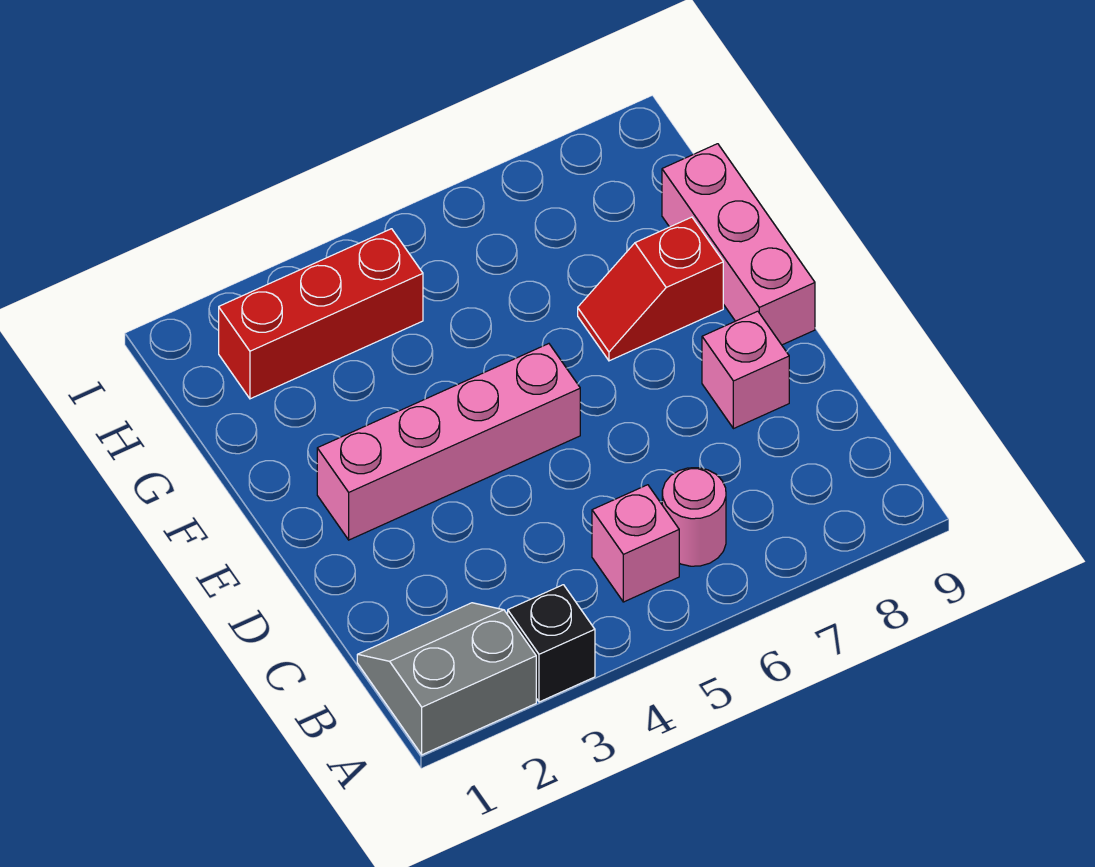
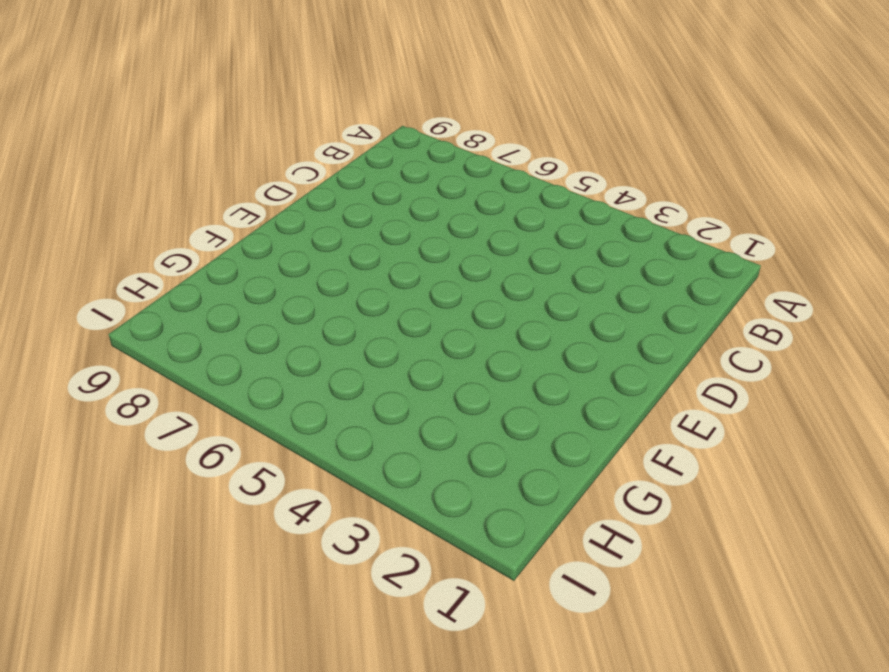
none -> grey slope A1:B2 level 1 top A
none -> black brick A3 level 1

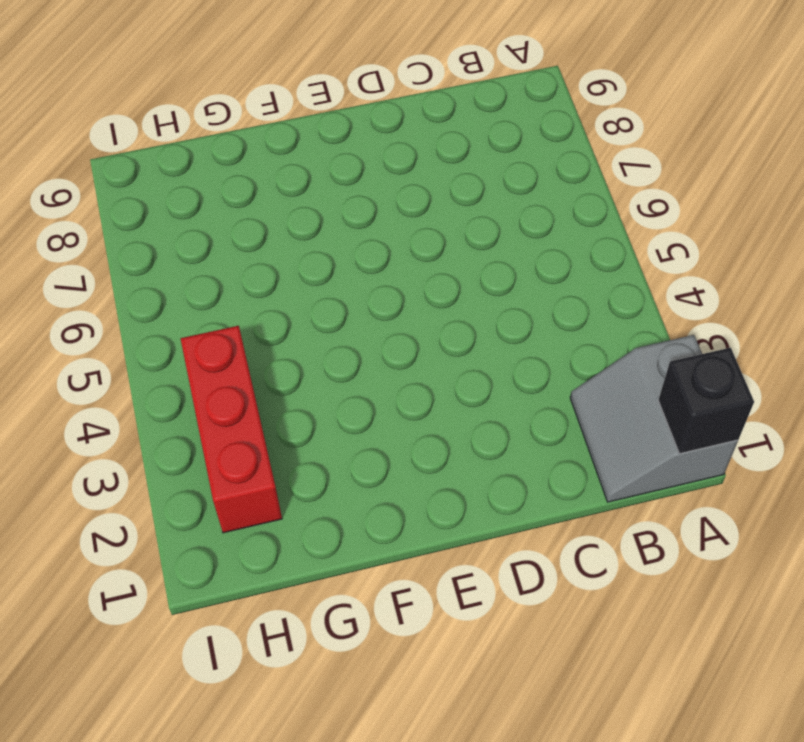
black brick A1 level 2 -> black brick A3 level 1
none -> pink brick B5 level 1
none -> pink round brick B6 level 1

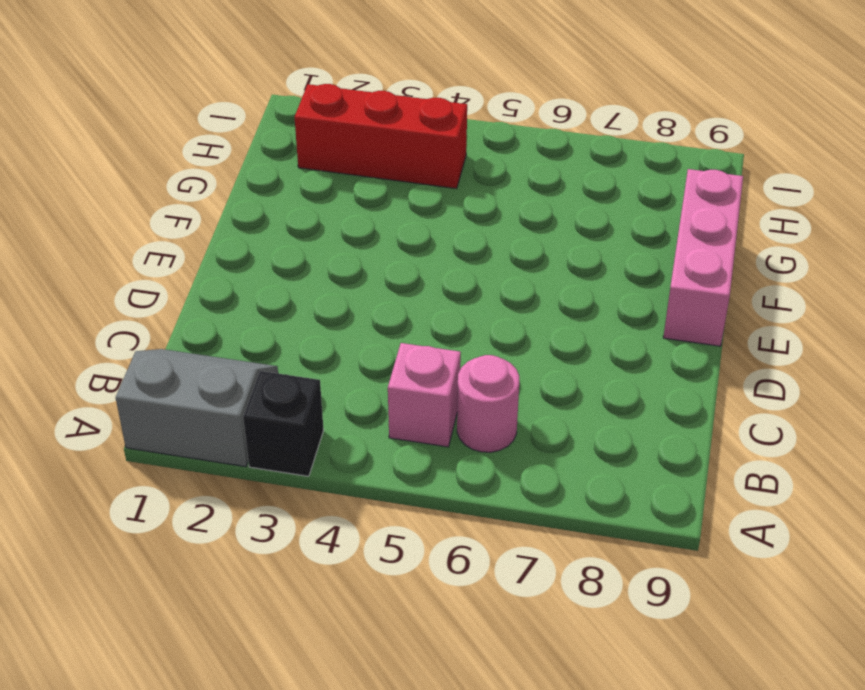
none -> pink brick D8 level 1
none -> pink brick E2:E5 level 1

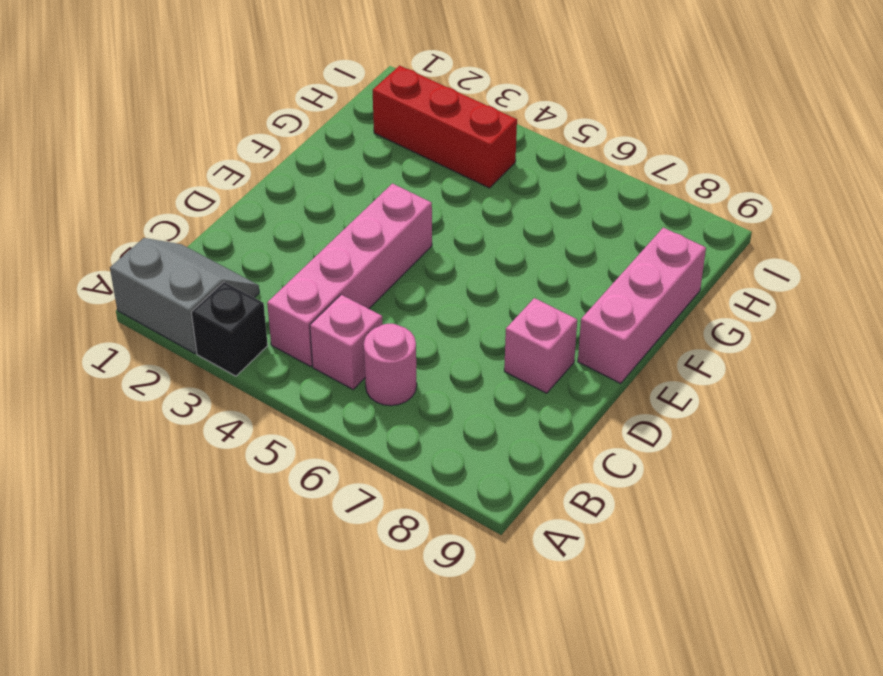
pink brick B4:E4 level 1 -> pink brick E2:E5 level 1
none -> red slope F7:F8 level 1 top 8

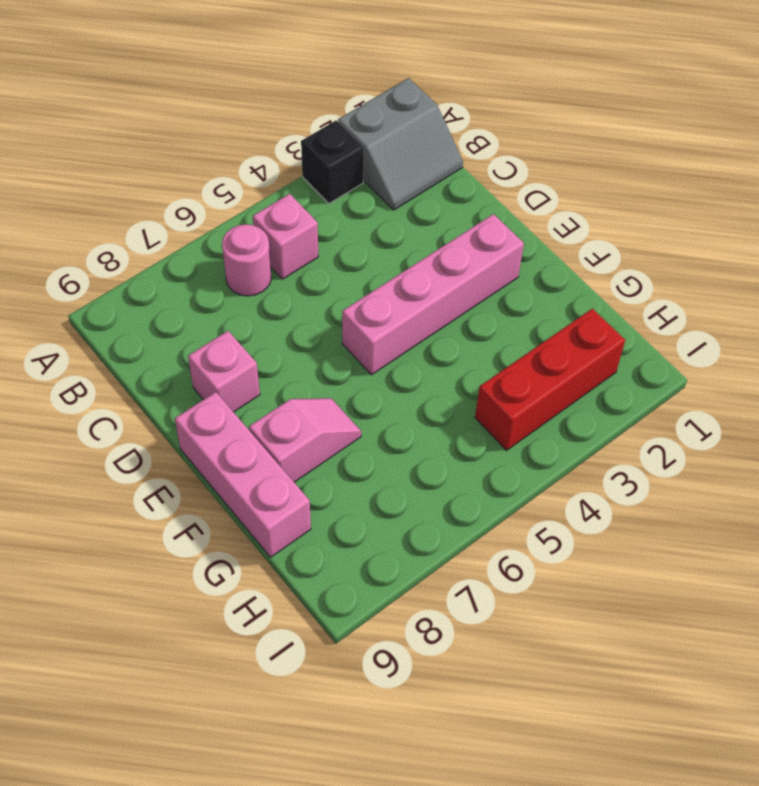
pink slope F7:F8 level 1 top 8 -> red slope F7:F8 level 1 top 8

